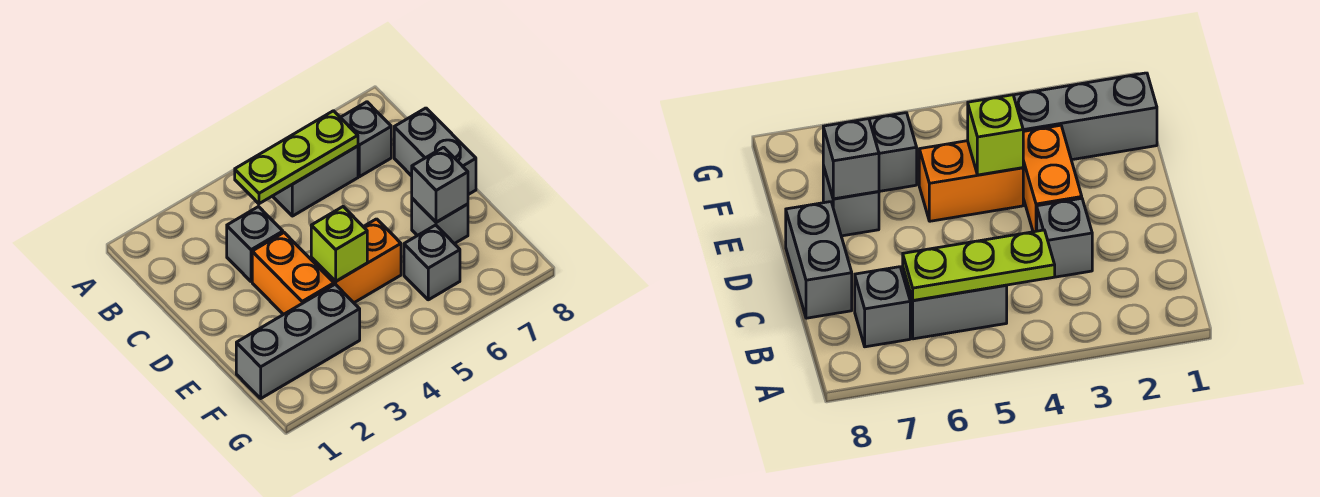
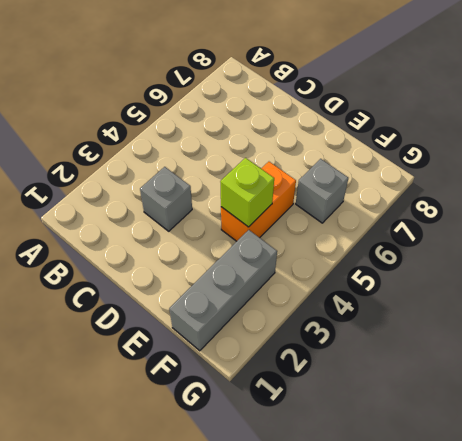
none -> grey brick B5:B6 level 1
none -> grey brick B7 level 1
none -> grey brick C8:D8 level 1

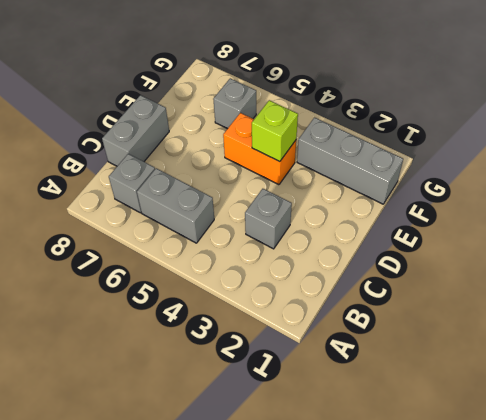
none -> orange brick D3:E3 level 1
none -> grey brick E7 level 1
none -> lime plate B4:B6 level 2

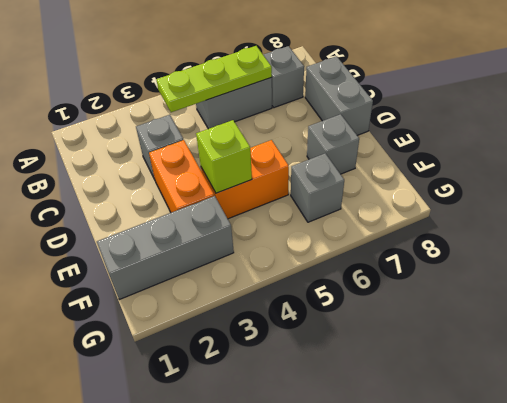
none -> grey brick E7 level 2

